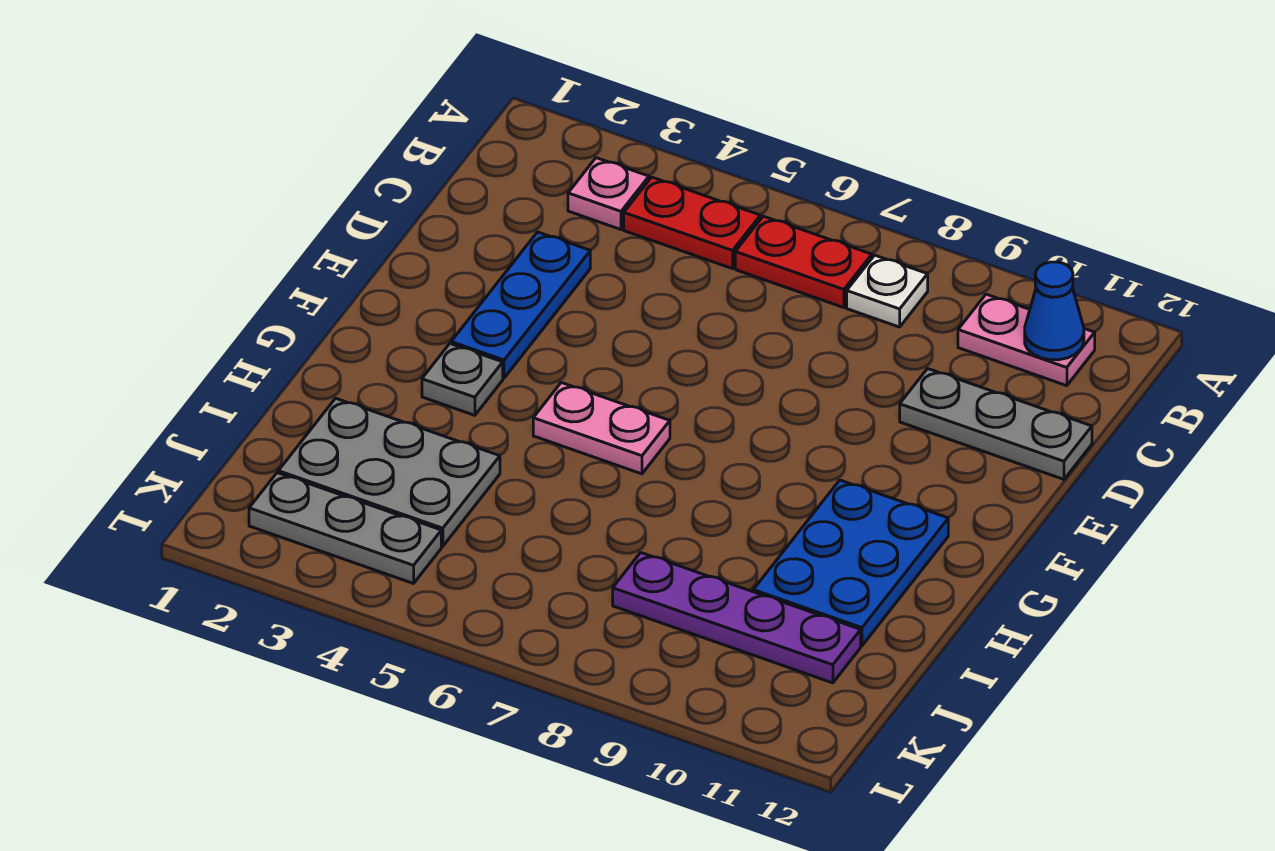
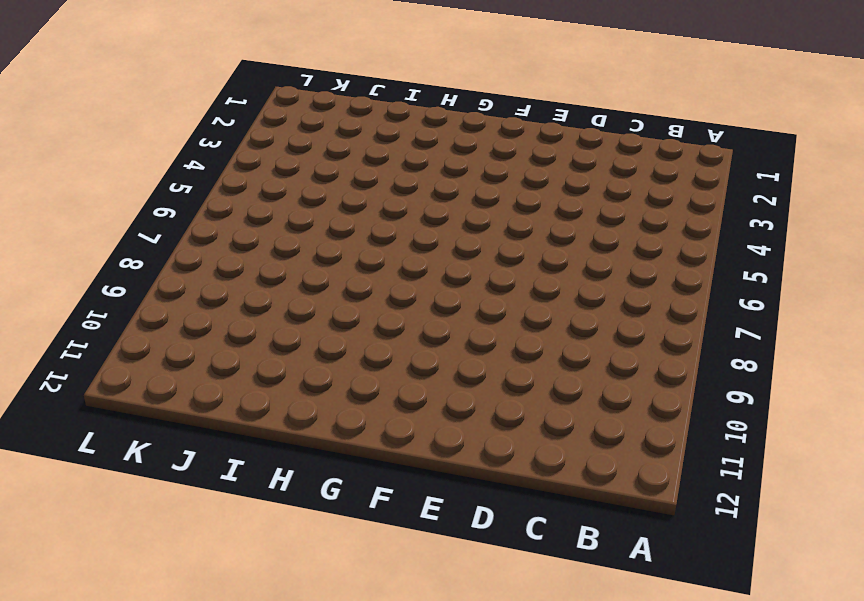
none -> pink plate B3 level 1
none -> red plate B4:B5 level 1
none -> red plate B6:B7 level 1

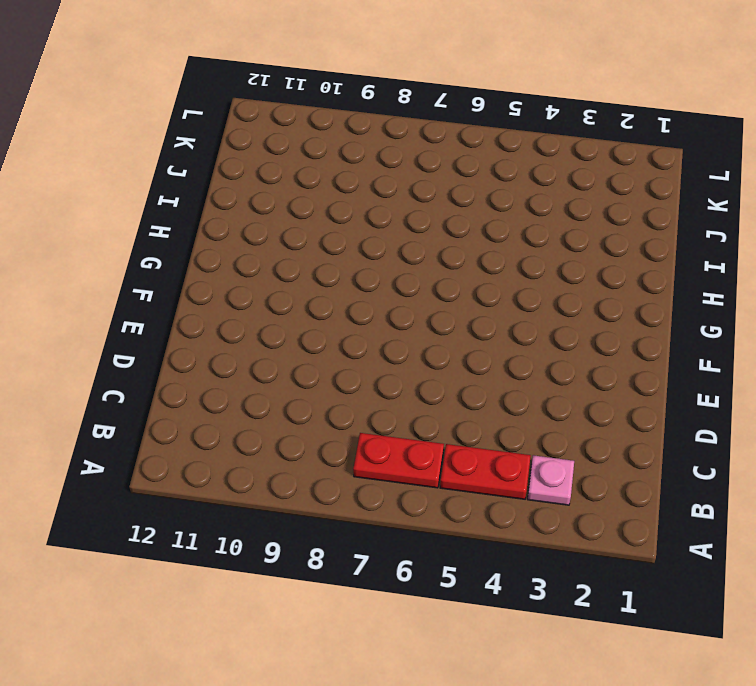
none -> white plate B8 level 1
none -> pink plate B10:B11 level 1
none -> blue plate D3:F3 level 1

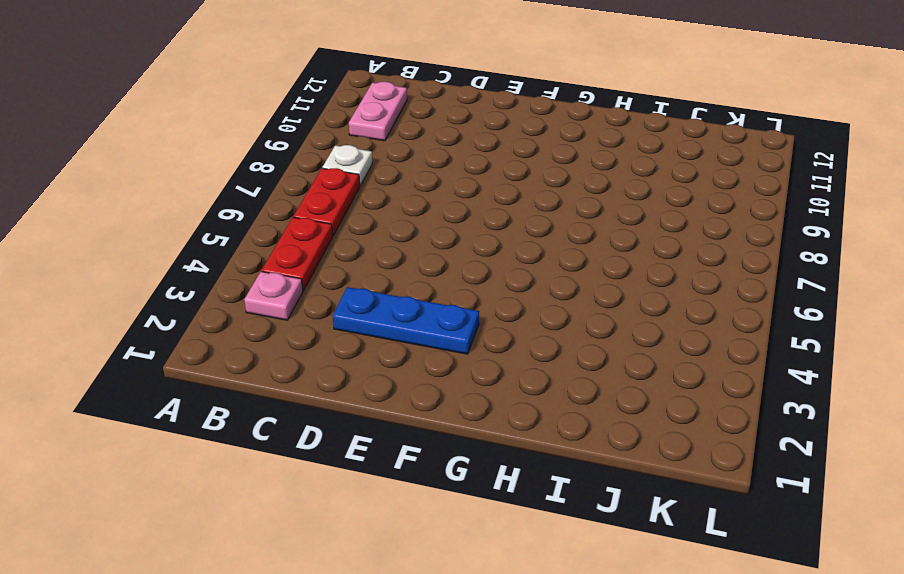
none -> grey plate D10:D12 level 1
none -> grey plate G3 level 1
none -> pink plate G5:G6 level 1

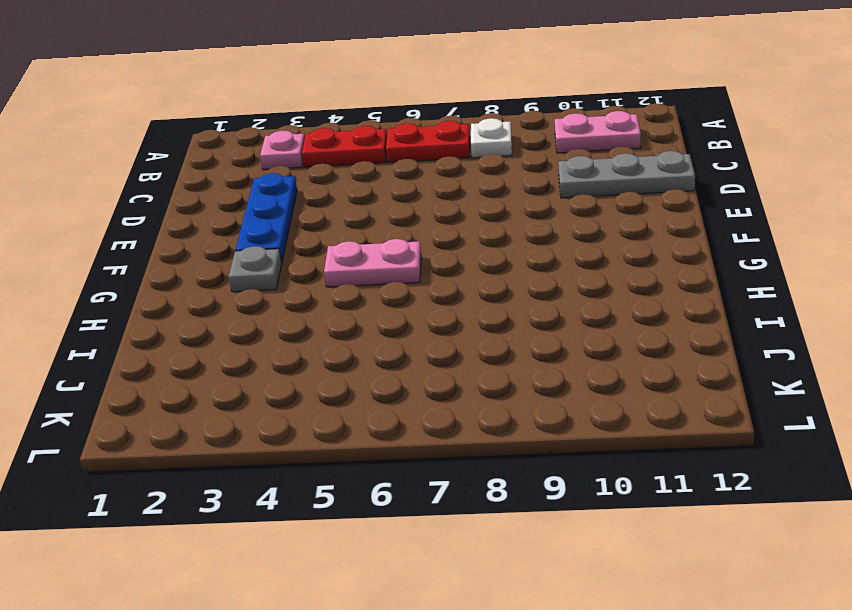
none -> blue plate G10:I11 level 1
none -> grey plate I2:J4 level 1
none -> purple plate J8:J11 level 1

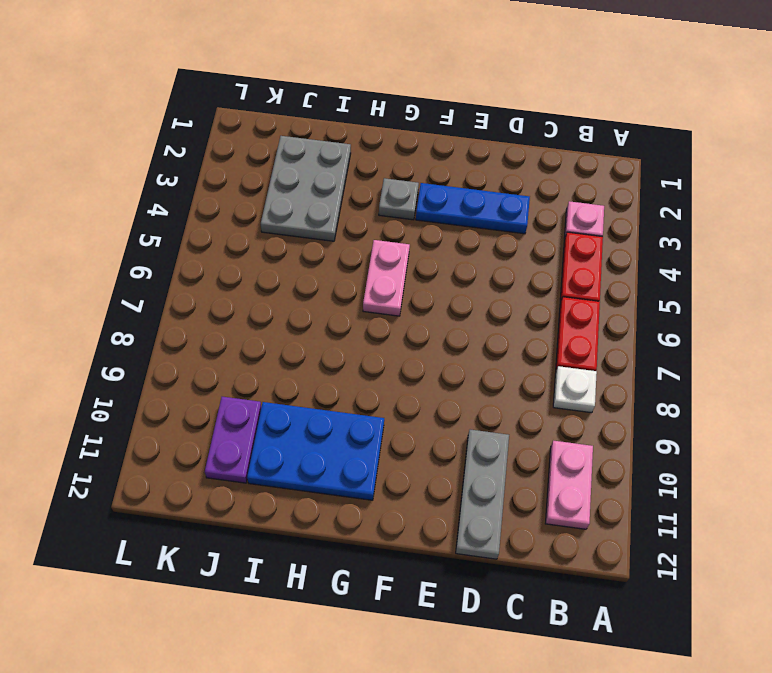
purple plate J10:J11 level 1 -> purple plate J8:J11 level 1
none -> grey plate K2:K4 level 1
none -> blue cone B11 level 2

